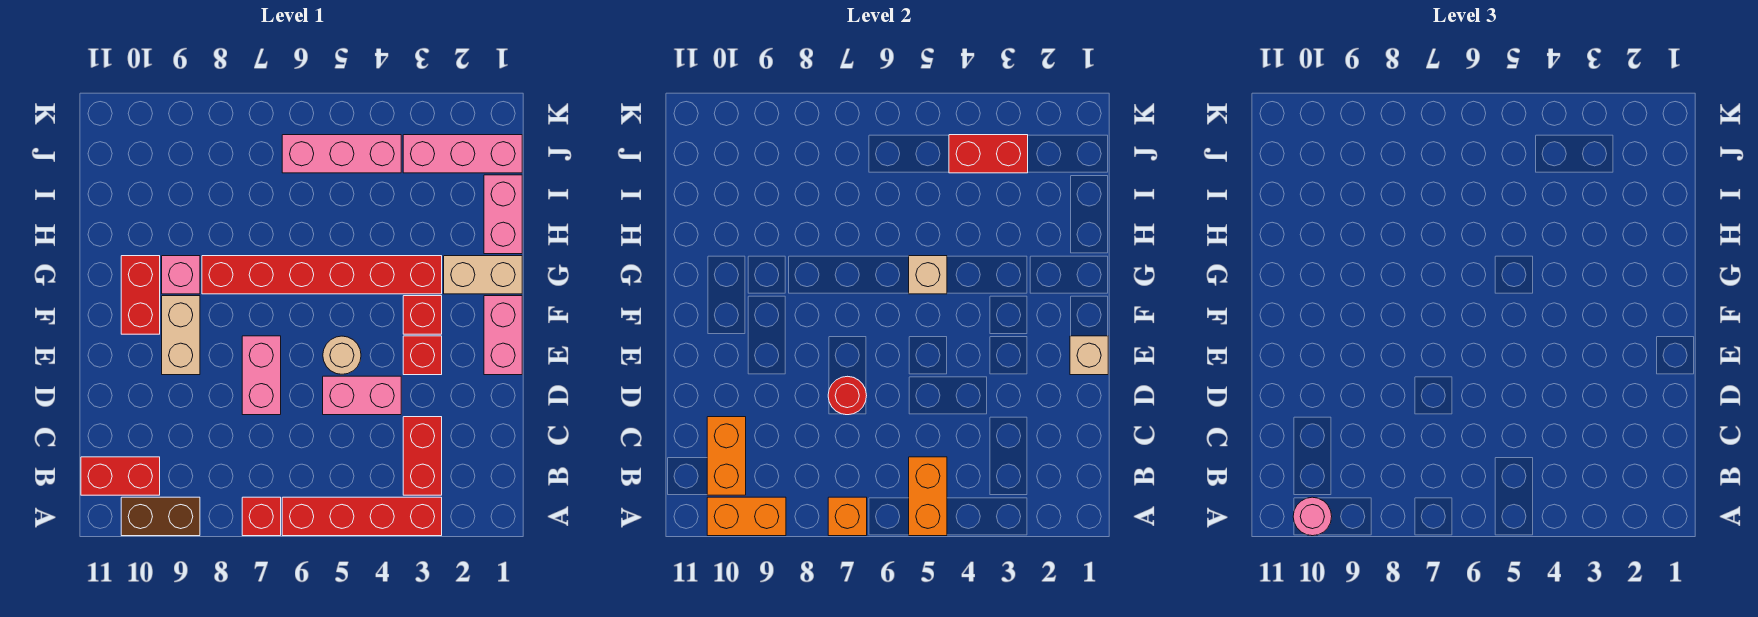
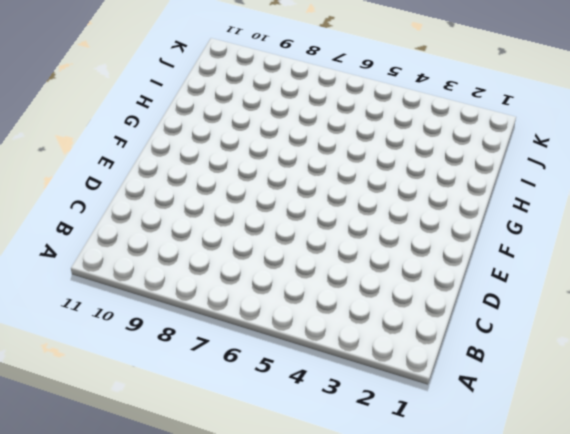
none -> red brick A3:A6 level 1
none -> red brick A7 level 1
none -> brown brick A9:A10 level 1

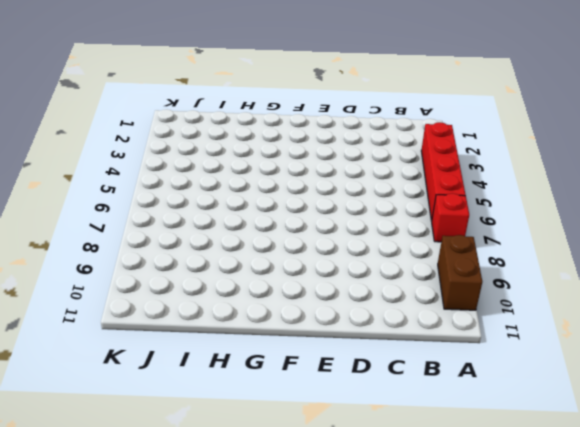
none -> red brick B3:C3 level 1
none -> red brick B10:B11 level 1
none -> pink brick D4:D5 level 1

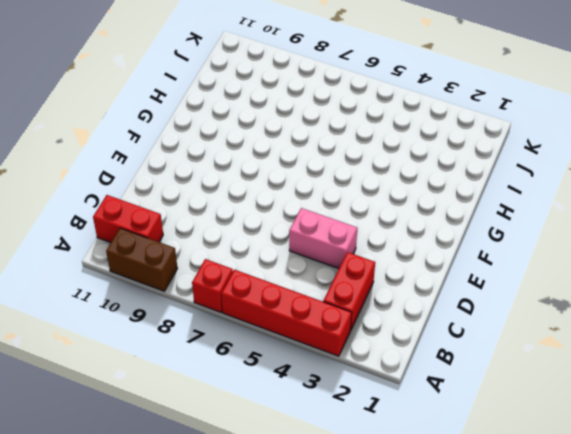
none -> pink brick D7:E7 level 1
none -> pink brick E1:F1 level 1
none -> red brick E3 level 1

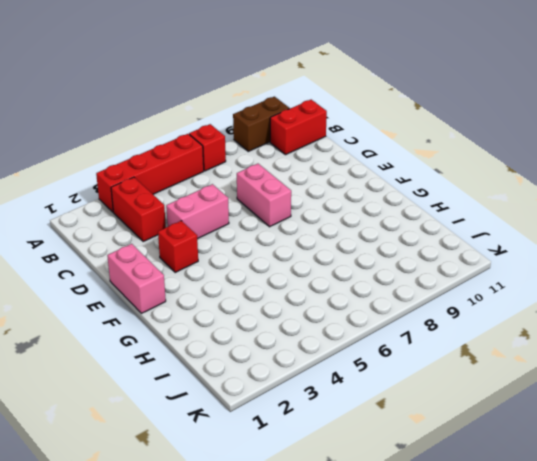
none -> tan round brick E5 level 1
none -> tan brick E9:F9 level 1
none -> red brick F3 level 1

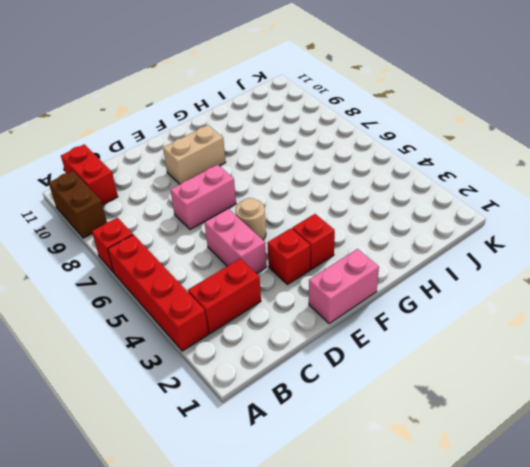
none -> red brick F10:G10 level 1
none -> tan brick G1:G2 level 1
none -> red brick G3:G8 level 1

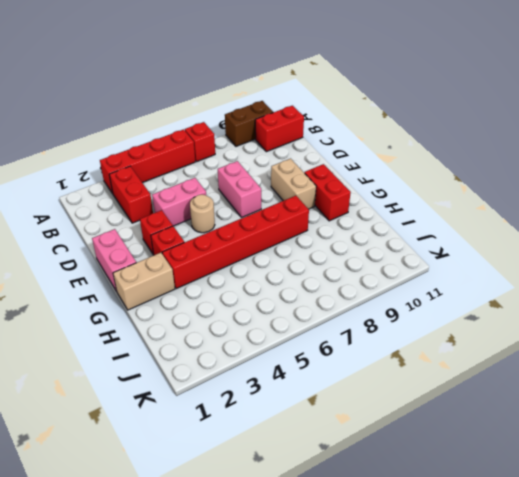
none -> pink brick G9 level 1
none -> pink brick H1:I1 level 1
none -> pink brick J1:J3 level 1

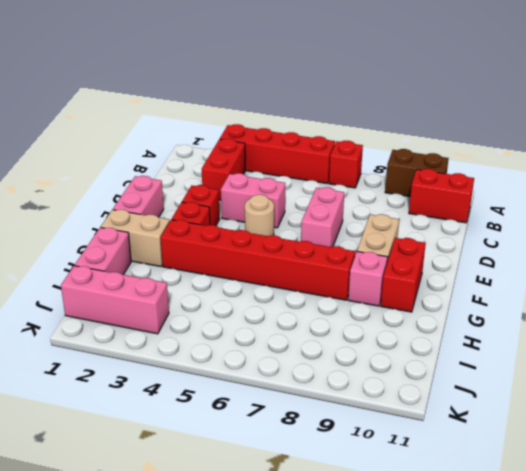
none -> pink brick J4:J6 level 1
none -> orange brick A5:B5 level 2
none -> orange brick A7 level 2

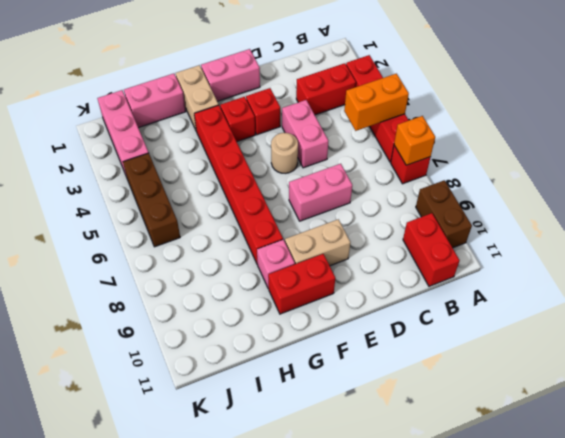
brown brick J4:J6 level 1 -> pink brick J4:J6 level 1
none -> orange brick A9:A10 level 2
none -> orange brick B10:C10 level 2
none -> red round brick D7 level 2

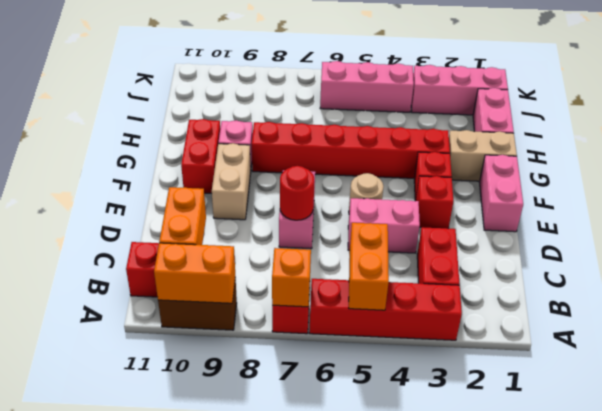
none -> tan brick E1 level 2
none -> tan brick G5 level 2
none -> red brick J3:J4 level 2

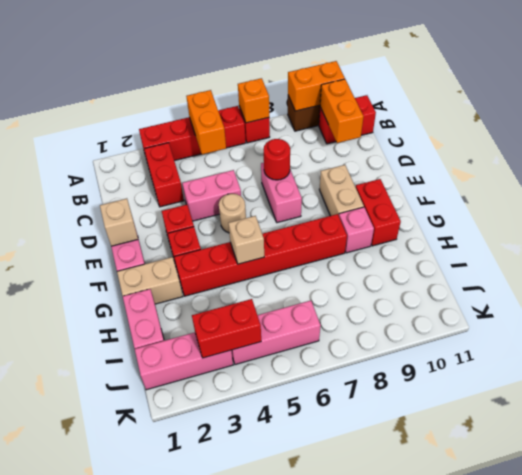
none -> pink round brick A10 level 3

